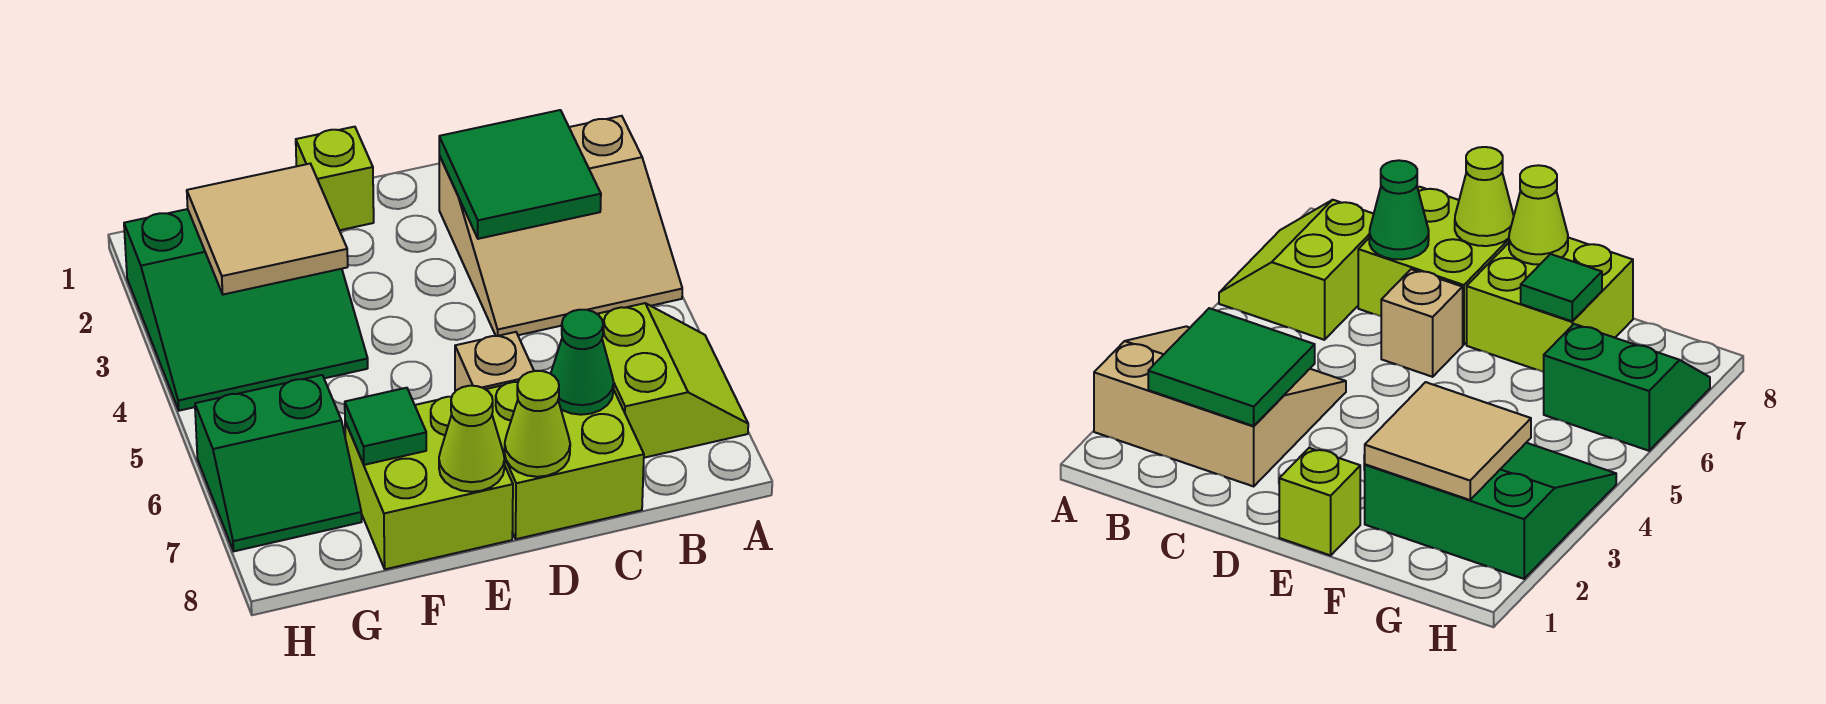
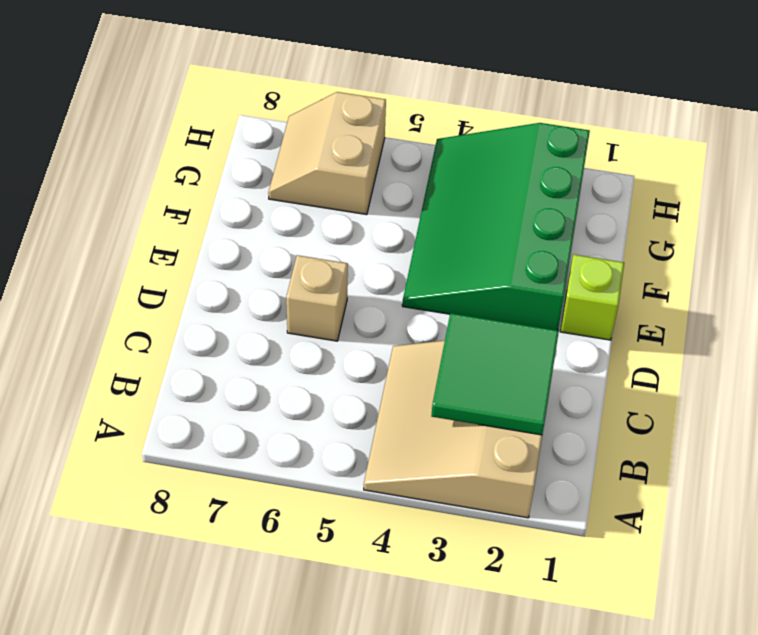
green slope E2:H4 level 1 top 2 -> green slope F2:H4 level 1 top 2
tan slope G6:H7 level 1 top 6 -> green slope G6:H7 level 1 top 6
none -> lime slope A6:B7 level 1 top B
none -> lime brick C7:D8 level 1
none -> lime brick E7:F8 level 1

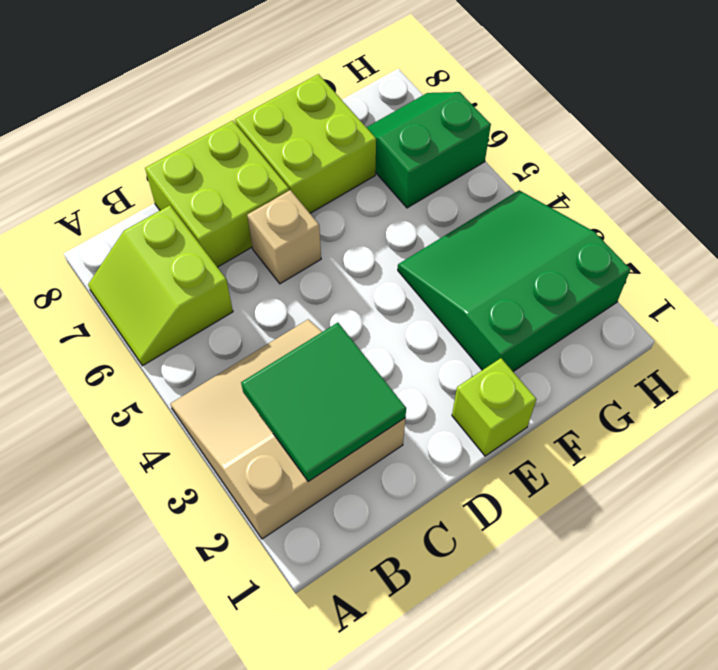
none -> green cone C7 level 2
none -> lime cone D8 level 2
none -> lime cone E8 level 2

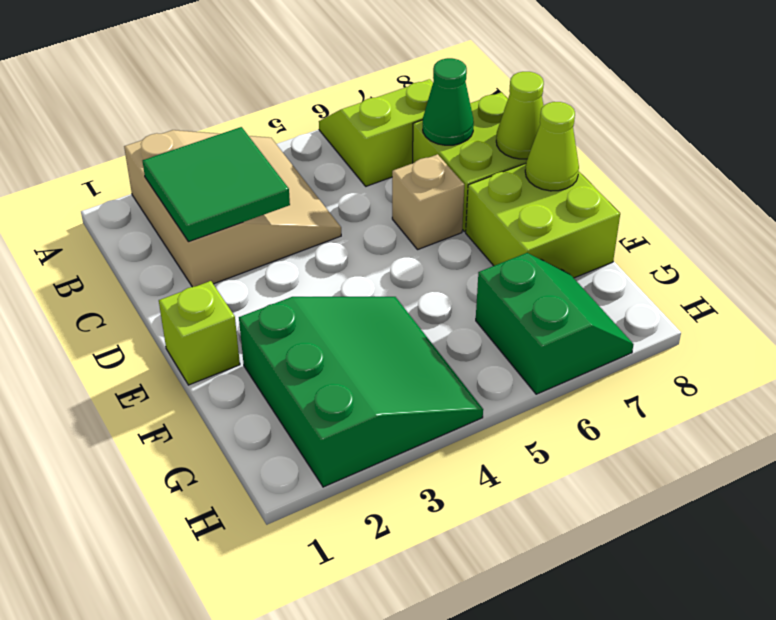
none -> tan tile F2:G3 level 2
none -> green tile F7 level 2

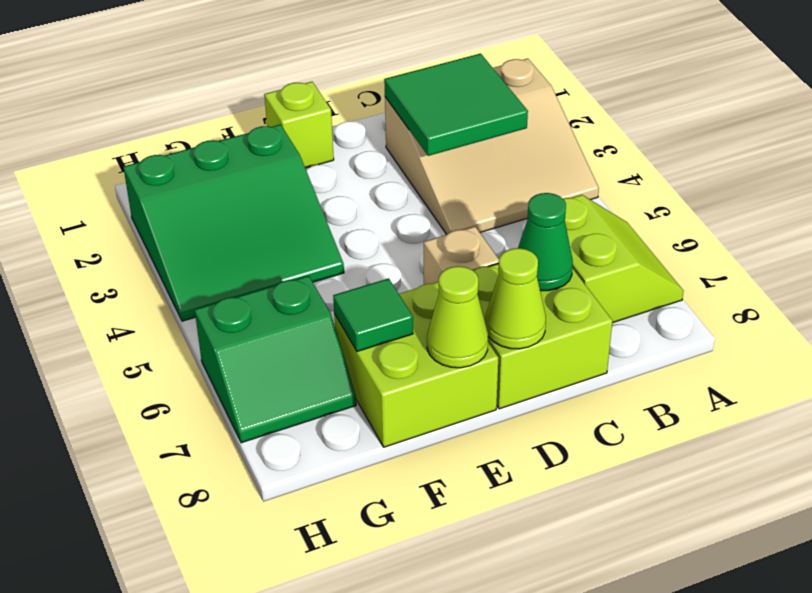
none -> tan tile F2:G3 level 2

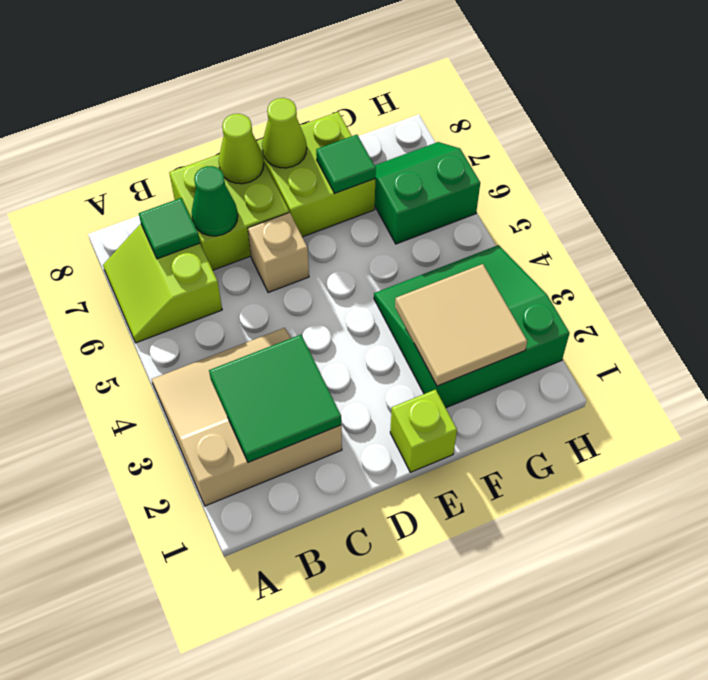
green tile B7 level 2 -> none

